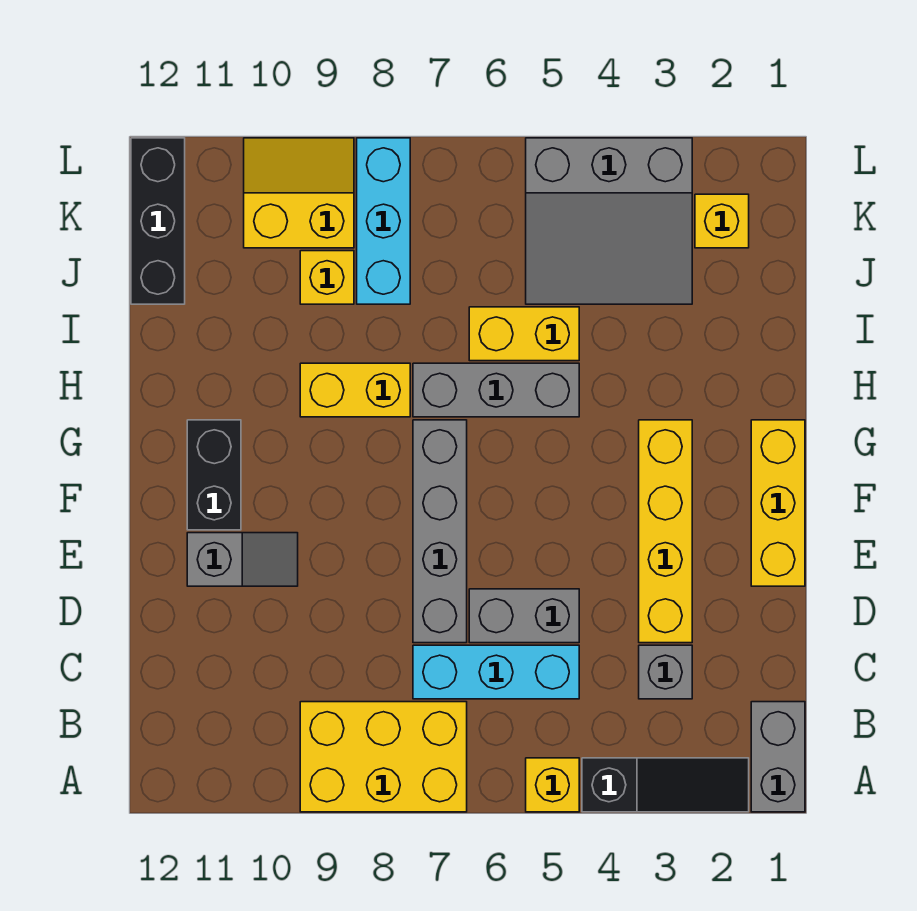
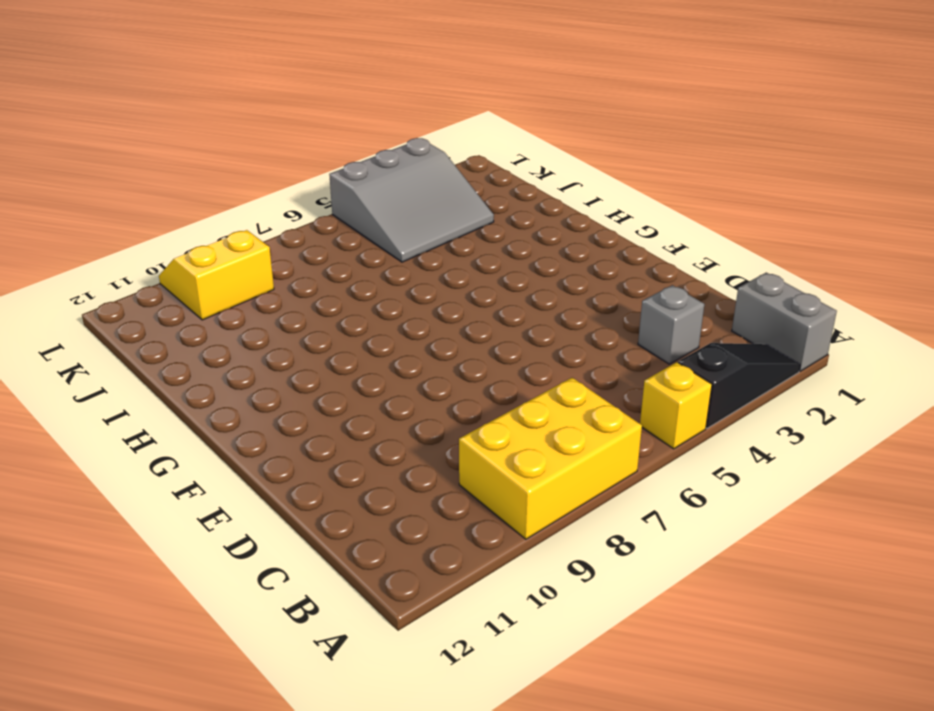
none -> cyan brick C5:C7 level 1
none -> yellow brick D3:G3 level 1
none -> grey brick D5:D6 level 1

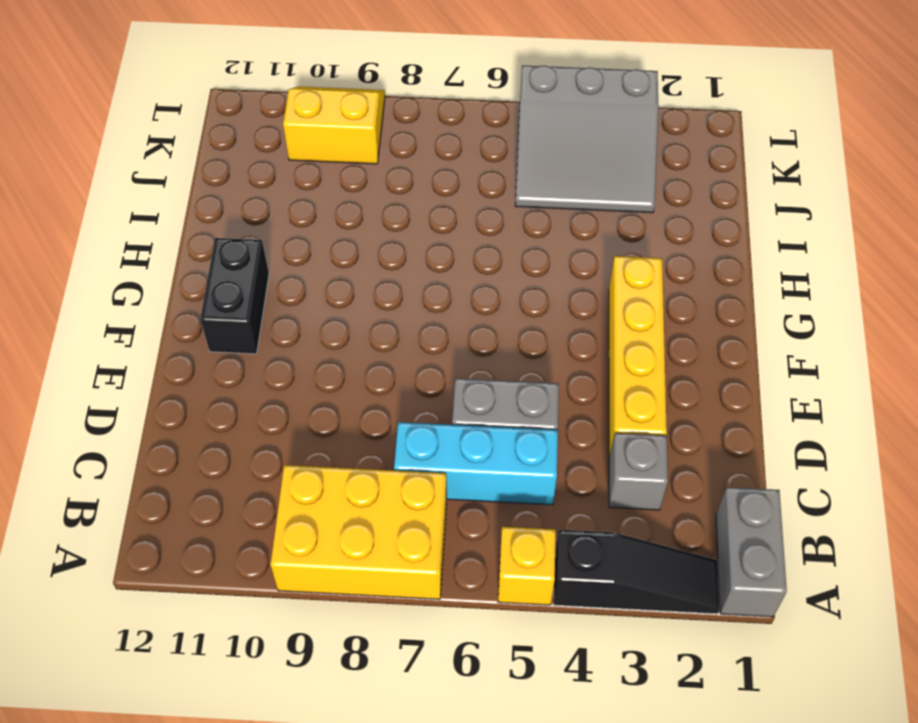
none -> grey brick D7:G7 level 1
none -> yellow brick E1:G1 level 1
none -> grey slope E10:E11 level 1 top 11

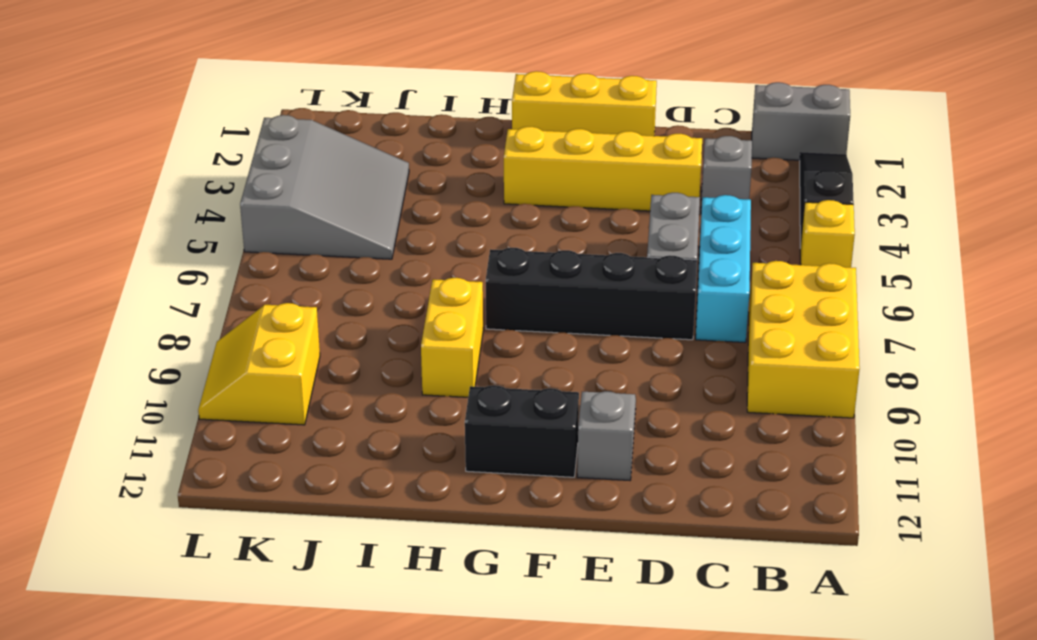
black brick D7:G7 level 1 -> grey brick D7:G7 level 1
none -> grey brick H5:H7 level 1
none -> yellow brick I5:I6 level 1
none -> cyan brick J8:L8 level 1

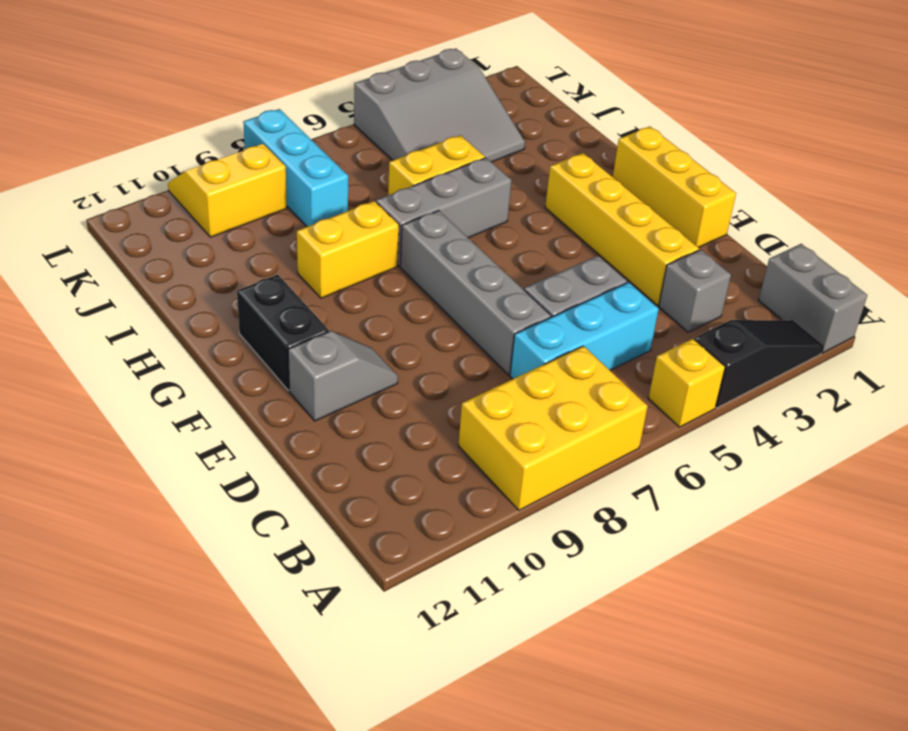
none -> yellow brick J9 level 1
none -> black brick J12:L12 level 1
none -> yellow brick K2 level 1

